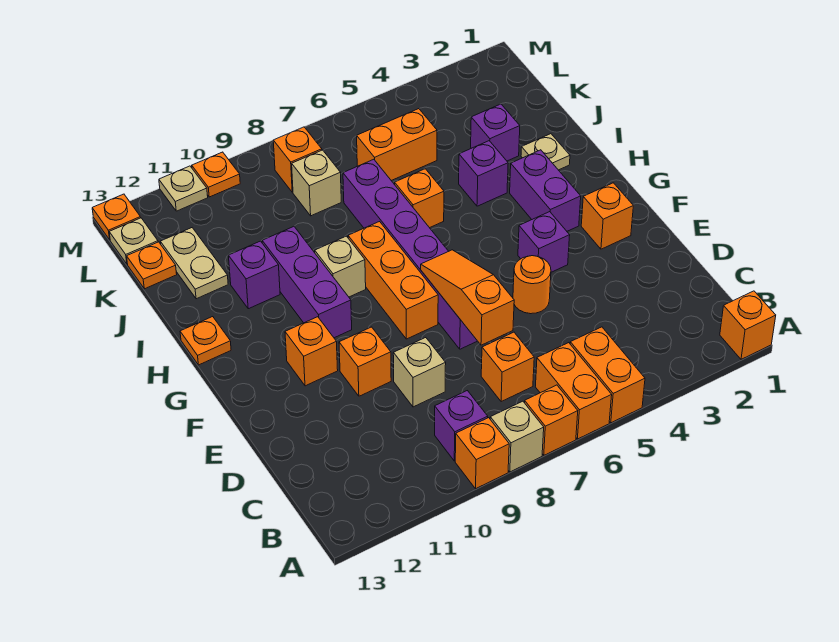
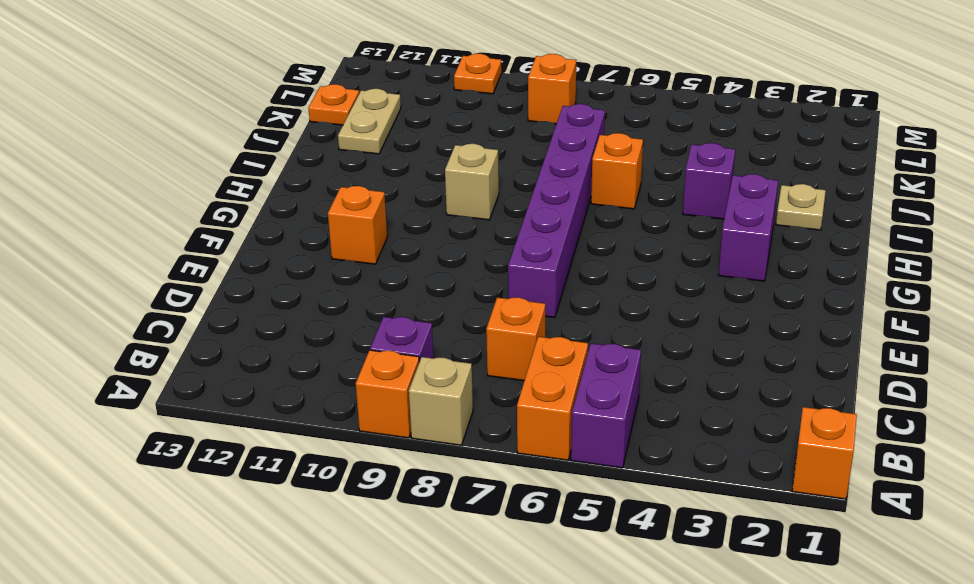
purple brick A5:B5 level 1 -> orange brick A5:B5 level 1
none -> orange brick A7 level 1
none -> tan brick D9 level 1
none -> orange round brick E5 level 1
none -> orange brick E10 level 1

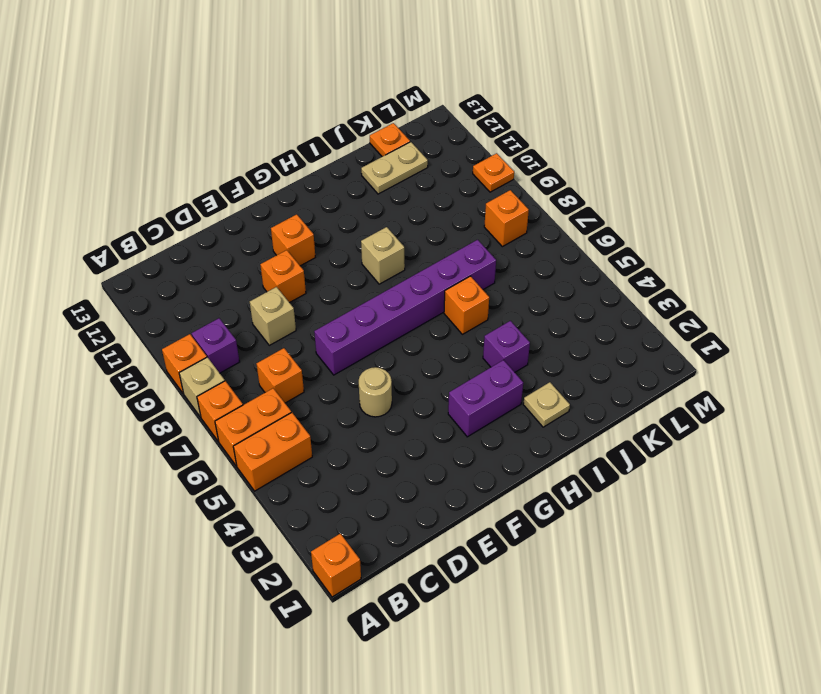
tan round brick E5 level 1 -> orange round brick E5 level 1
none -> orange brick F2 level 1
none -> purple brick F4 level 1
none -> orange brick F8:H8 level 1
none -> purple brick G10:I10 level 1

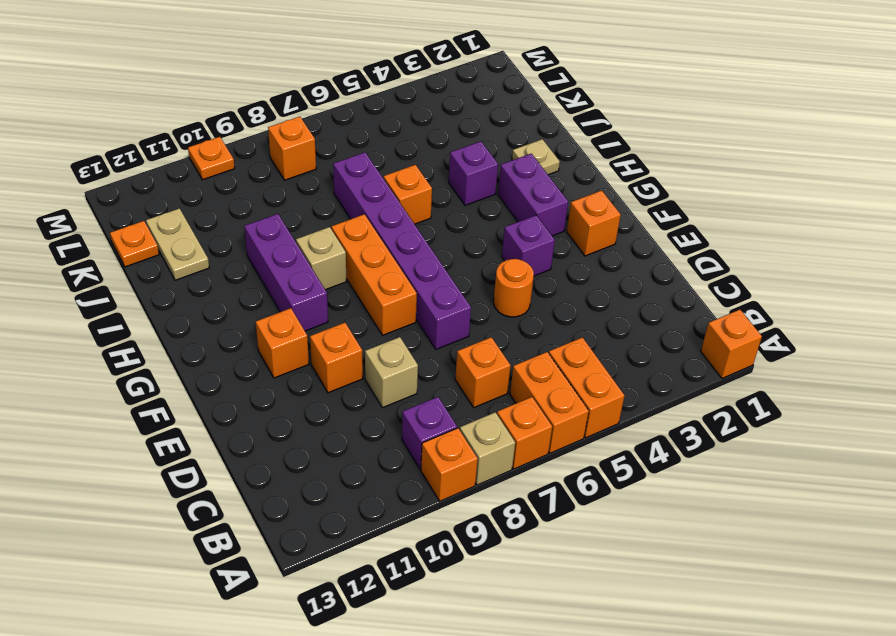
none -> orange plate H13 level 1
none -> purple brick I11 level 1
none -> purple brick J3 level 1
none -> orange brick K5:K6 level 1

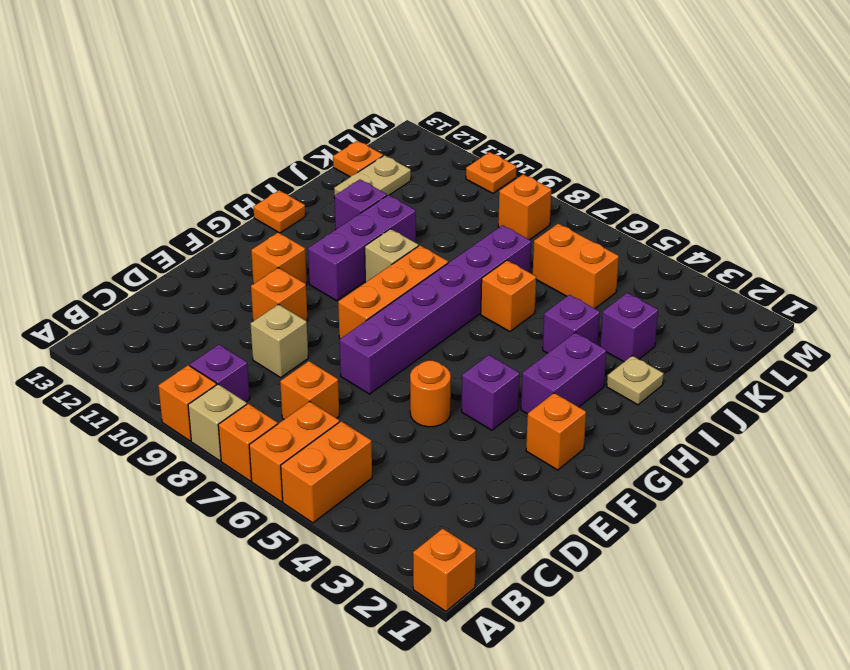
none -> tan brick K8 level 1
none -> tan plate L13 level 1
none -> tan plate M11 level 1
none -> orange plate M13 level 1

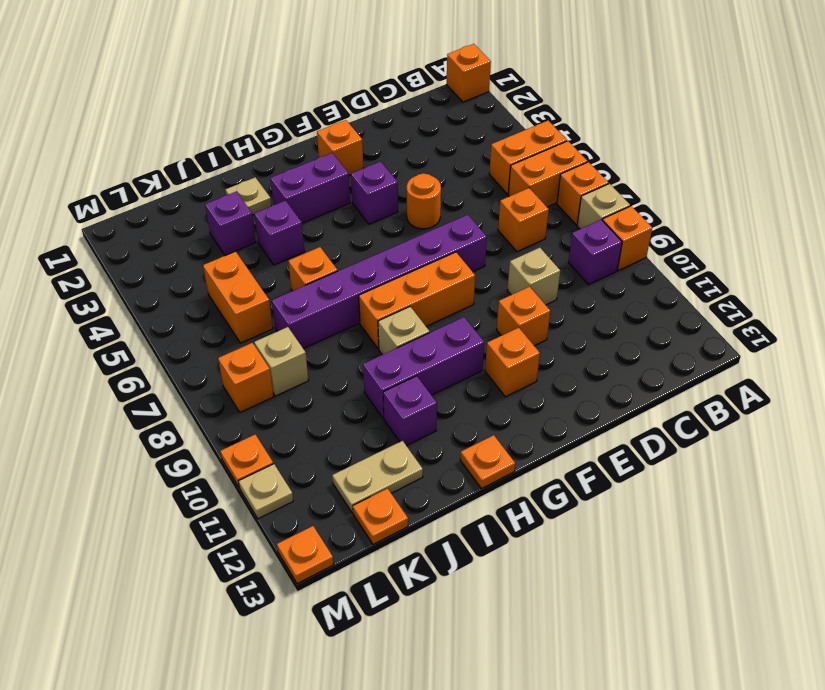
none -> tan plate L13 level 1
none -> orange slope D7:F7 level 2 top D

